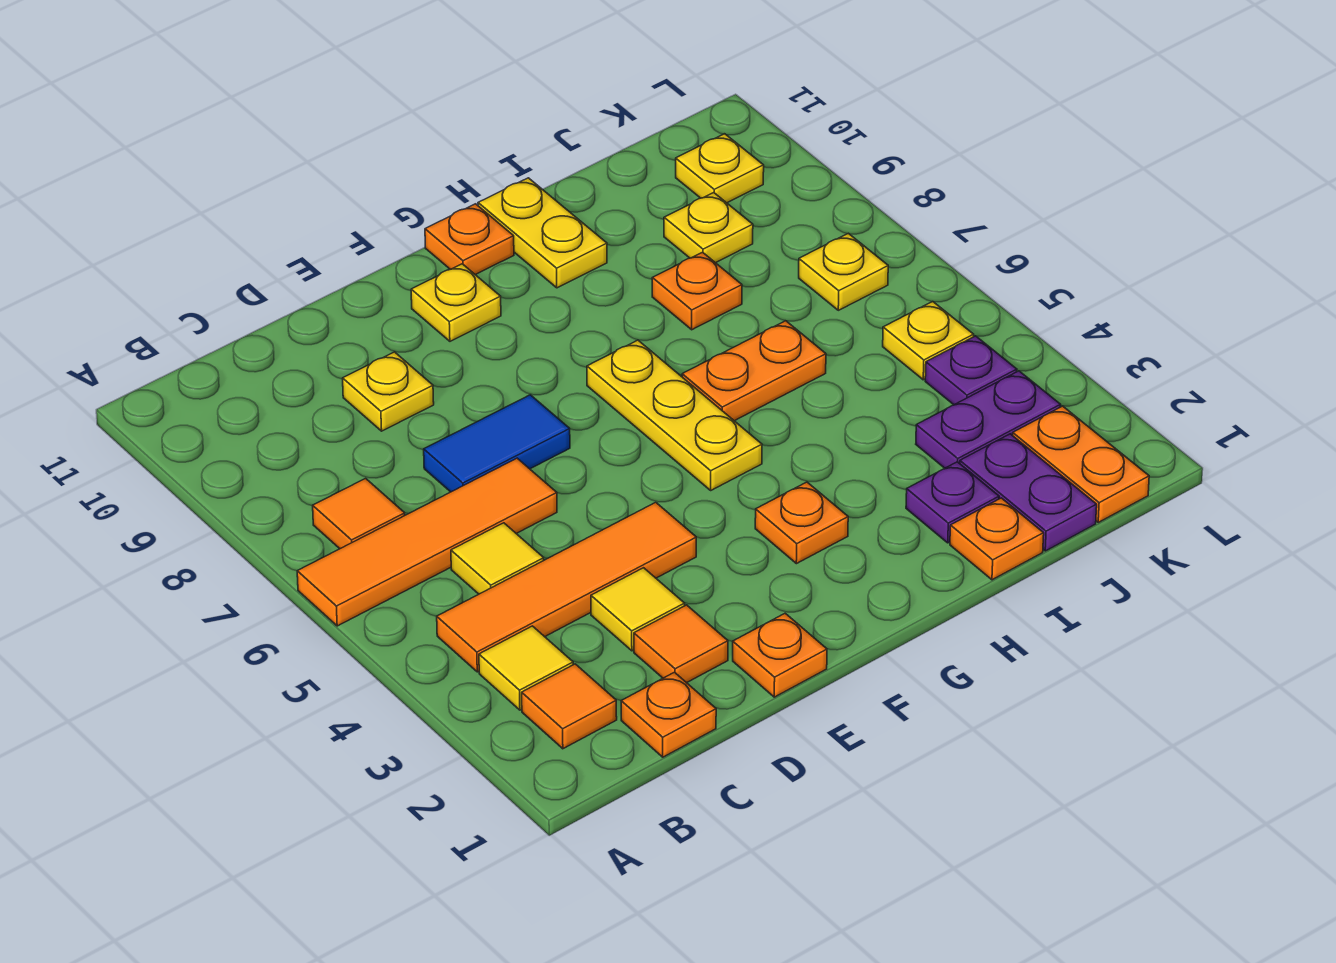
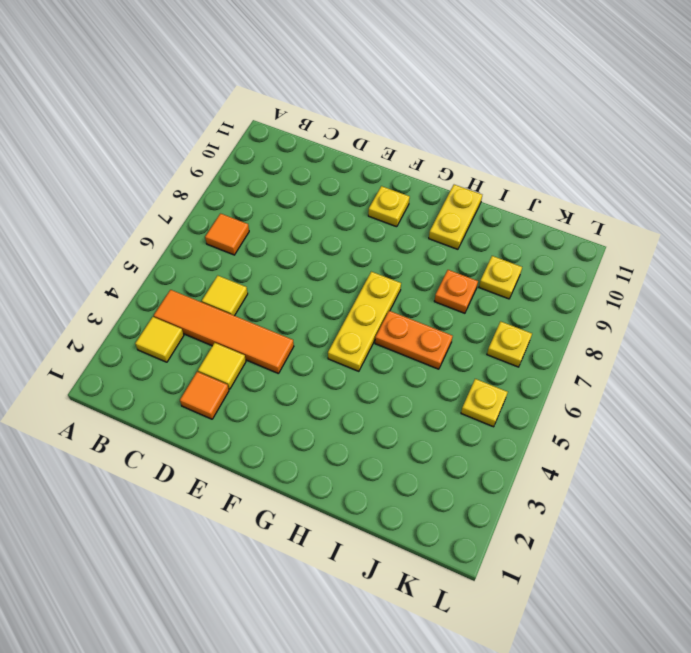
none -> orange tile A6:D6 level 1
none -> orange tile B2 level 1
none -> orange plate C1 level 1

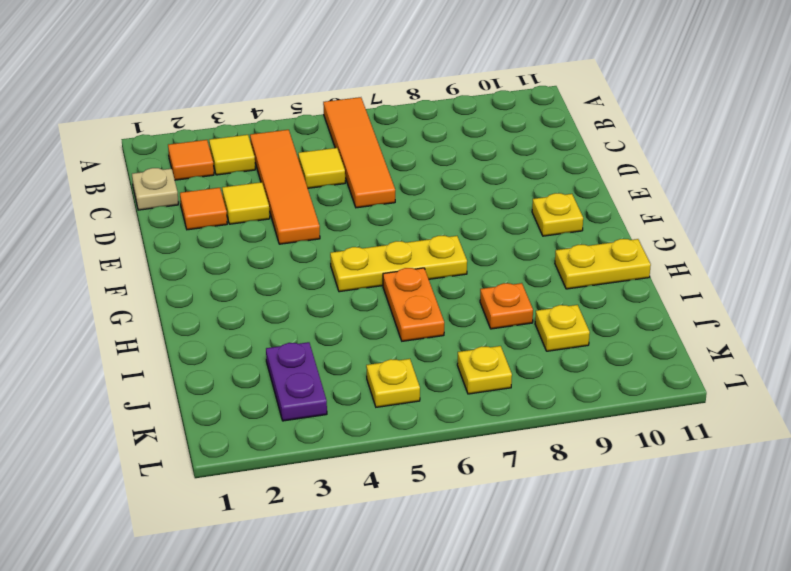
tan plate C1 level 1 -> orange plate C1 level 1
none -> orange tile B7 level 1
none -> blue tile D7:E7 level 1
none -> yellow plate D9 level 1

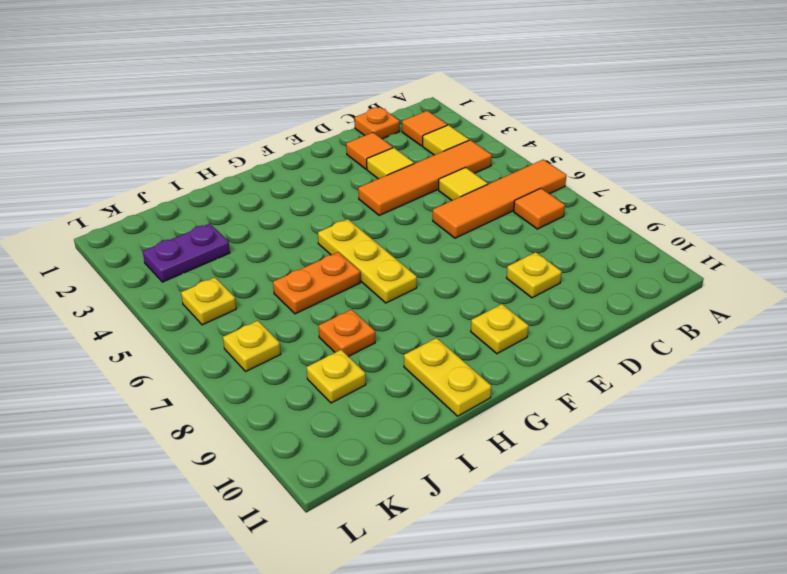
none -> blue tile D7:E7 level 1
none -> orange plate E1 level 1
none -> orange plate G3 level 1

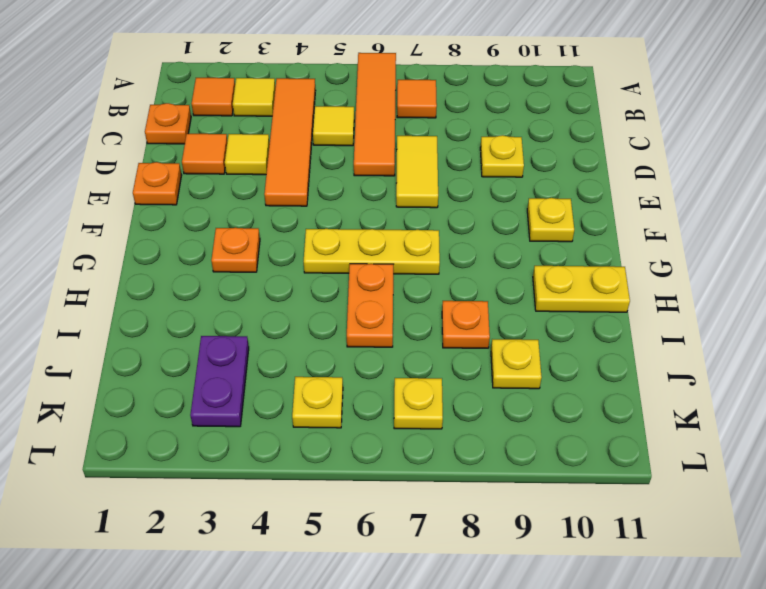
yellow tile D7:E7 level 1 -> blue tile D7:E7 level 1
none -> orange plate G11 level 1
none -> orange plate I1 level 1
none -> purple plate I2 level 1

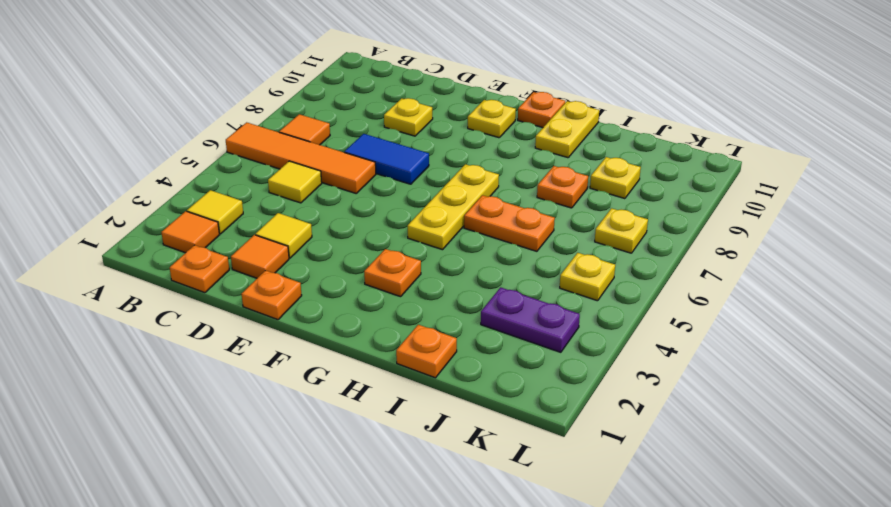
none -> orange tile B4:E4 level 1
none -> purple plate I2 level 1
none -> purple plate J1:J2 level 1

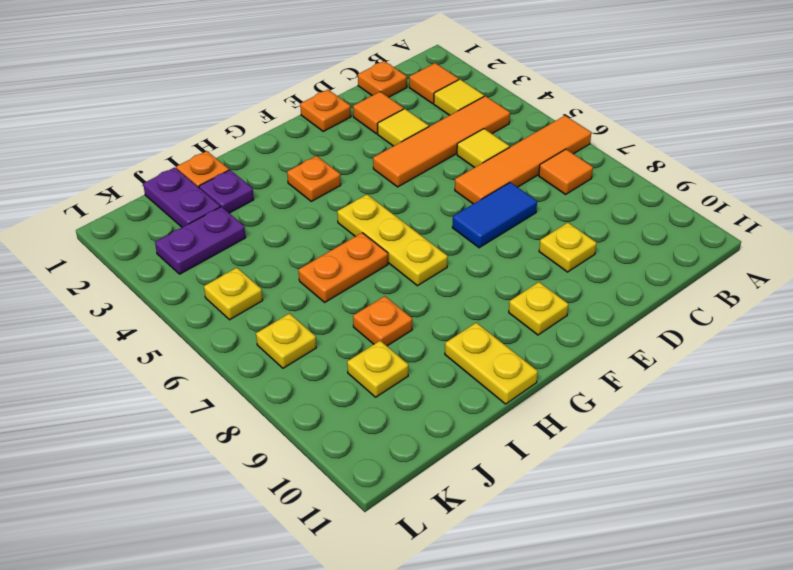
none -> orange plate G11 level 1
none -> orange plate K1:K2 level 1
none -> purple plate K4 level 1

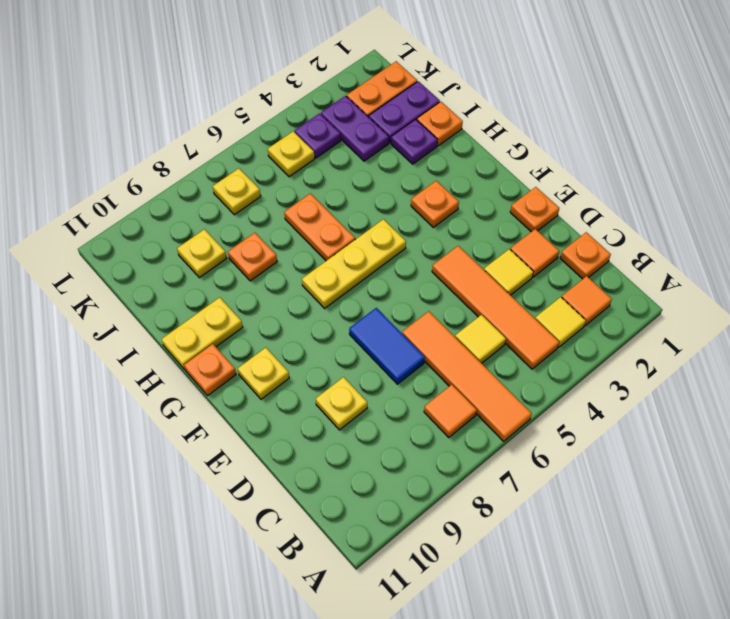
none -> yellow plate K10 level 1

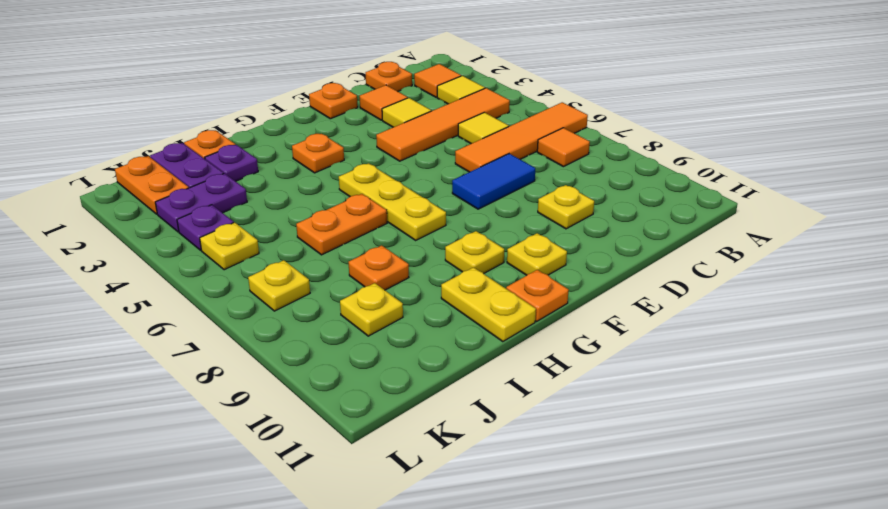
yellow plate G9 level 1 -> yellow plate K10 level 1

